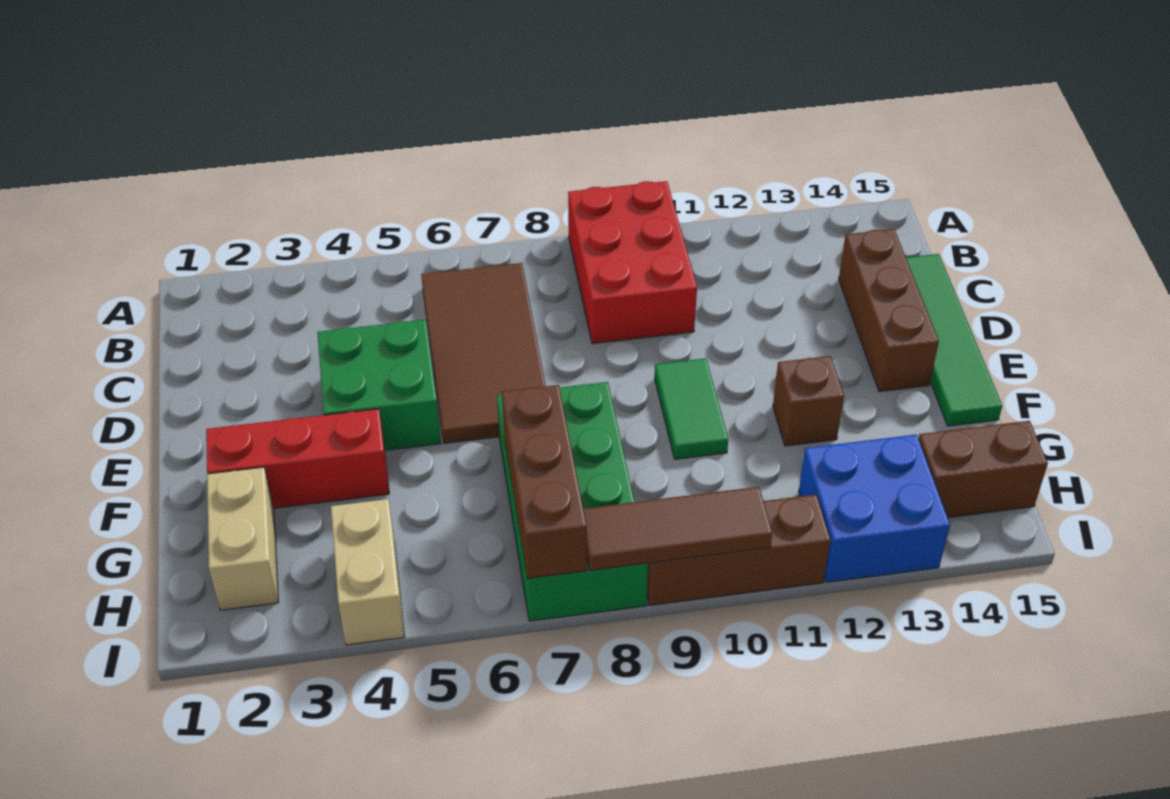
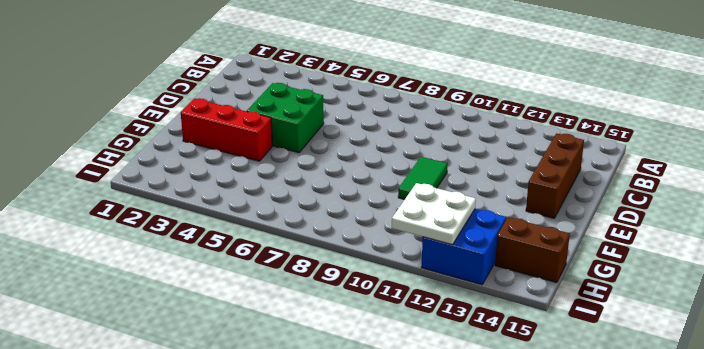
white plate H11:I12 level 2 -> none
none -> red brick A9:C10 level 1
none -> brown tile B6:E7 level 1
none -> green tile C15:F15 level 1

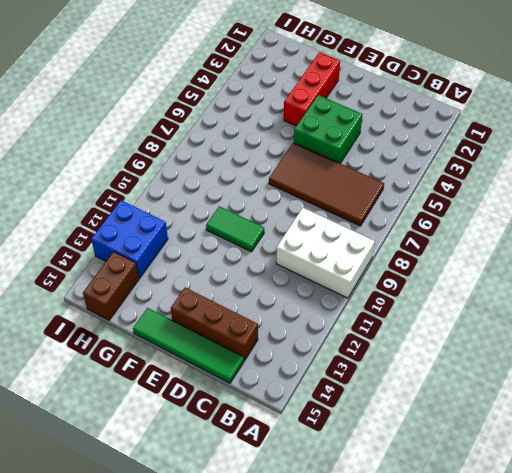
white brick A9:C10 level 1 -> red brick A9:C10 level 1
none -> green brick F7:I8 level 1
none -> brown brick F12 level 1
none -> tan brick G2:H2 level 1

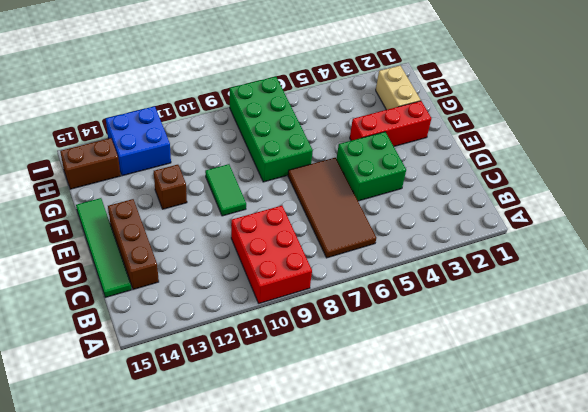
none -> tan brick H4:I4 level 1
none -> brown brick I9:I11 level 1
none -> brown brick G7:I7 level 2

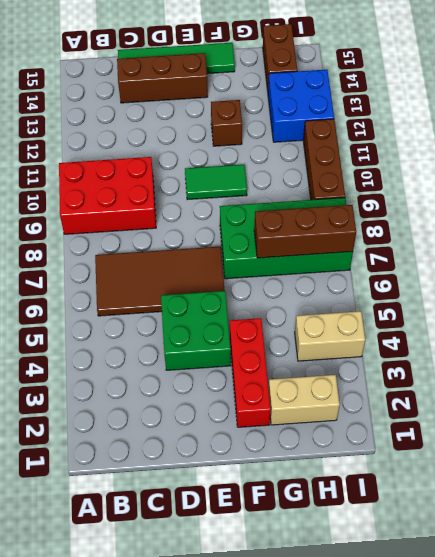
none -> brown tile I8:I10 level 2

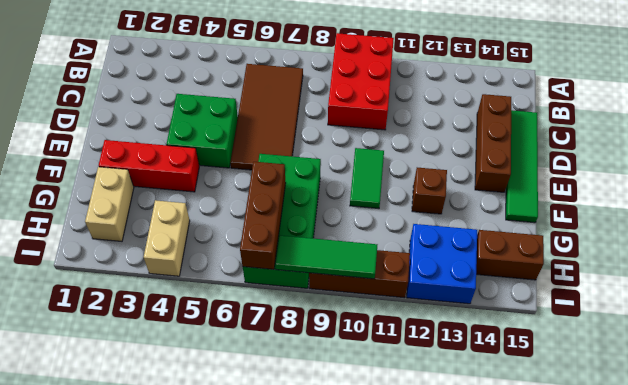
green tile I8:I10 level 2 -> brown tile I8:I10 level 2

